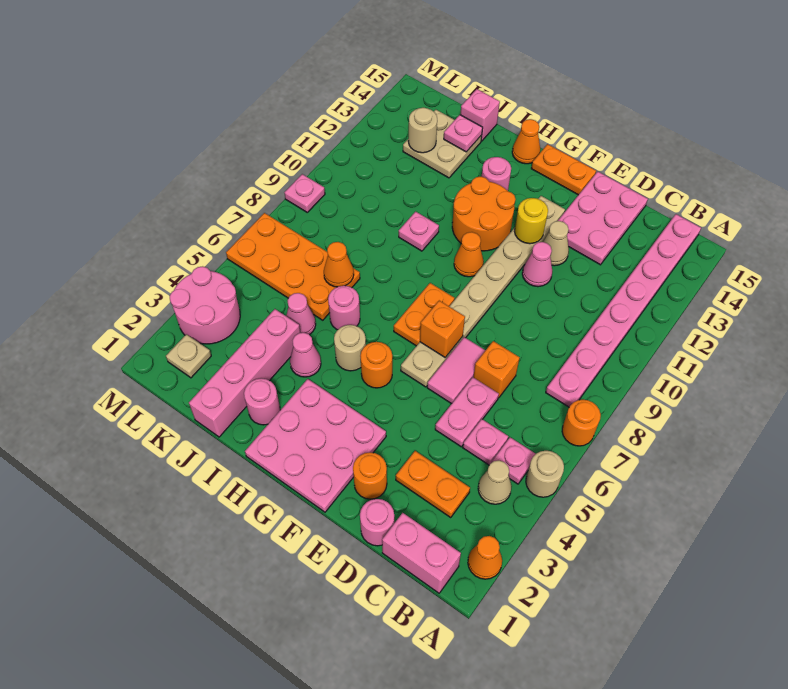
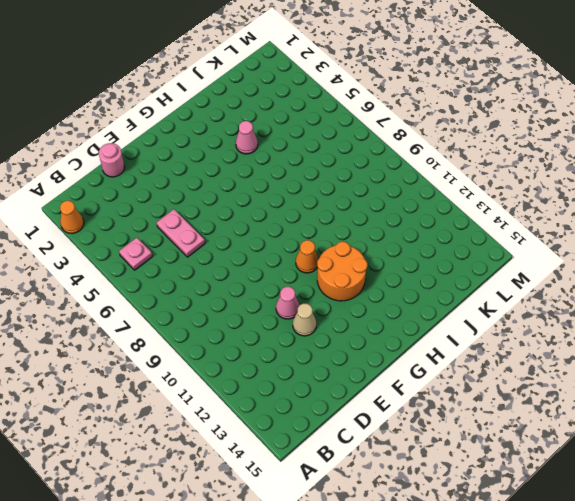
none -> tan round brick A5 level 1
none -> orange round brick A7 level 1
none -> pink brick B1:C1 level 1
none -> tan cone B4 level 1

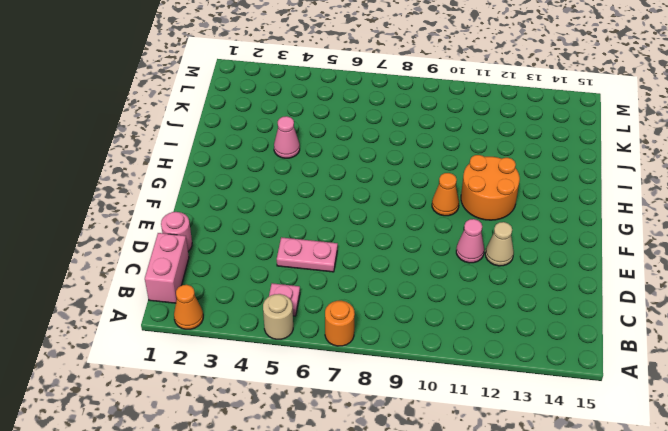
none -> tan cone B4 level 1
none -> pink plate B8:B15 level 1
none -> orange plate C3:D3 level 1
none -> pink plate C5 level 1

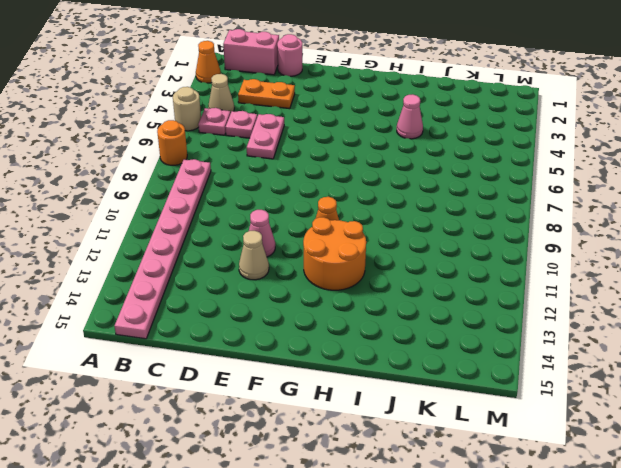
none -> orange brick D7 level 1
none -> pink plate D13:E15 level 1
none -> orange round brick E2 level 1
none -> pink tile E6:E7 level 1

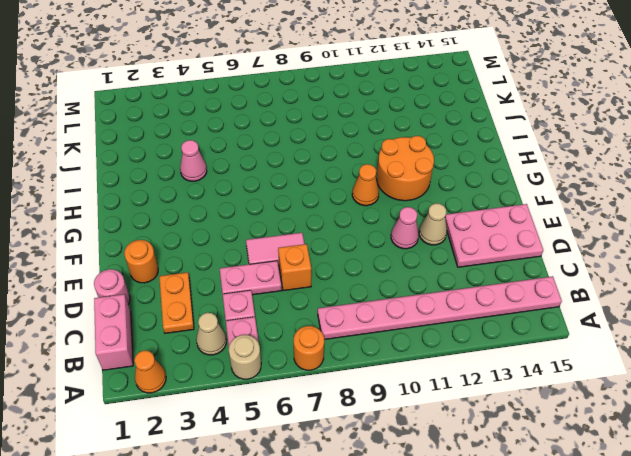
none -> pink plate F1:H3 level 1
none -> tan plate F6:F13 level 1
none -> orange plate F15:G15 level 1
none -> orange round brick G5 level 1

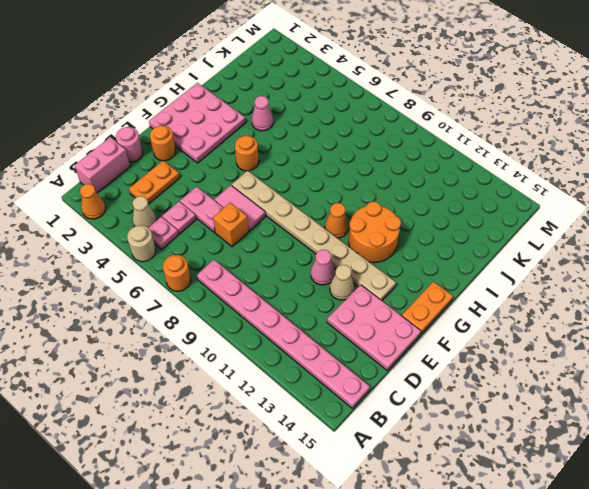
none -> orange plate G7:G8 level 1
none -> tan round brick H5 level 1
none -> pink round brick H13 level 1
none -> orange cone H15 level 1

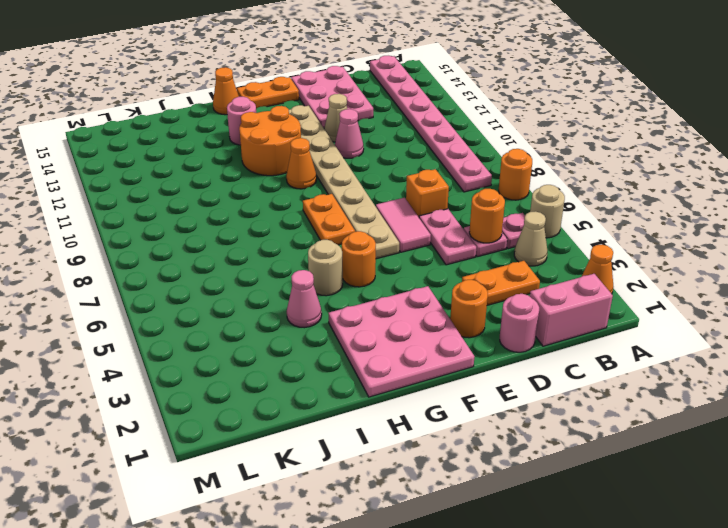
orange round brick C5 level 2 -> none
none -> pink round brick I2 level 1
none -> pink round brick I6 level 1
none -> pink plate I10 level 1
none -> pink brick J1:J4 level 1

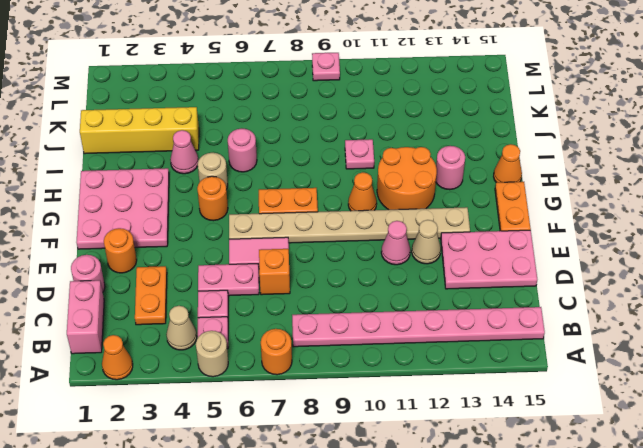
yellow brick J1:J4 level 1 -> pink brick J1:J4 level 1
none -> pink round brick I2 level 1
none -> pink cone J5 level 1
none -> orange plate J6:M7 level 1
none -> tan plate J13:K14 level 1

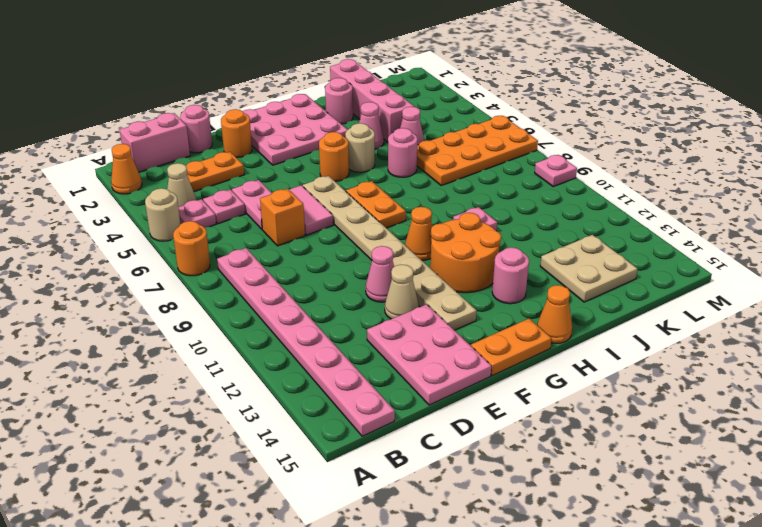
none -> pink brick J15 level 1
none -> tan plate L2 level 1
none -> pink round brick L3:M4 level 1
none -> orange brick F7 level 2

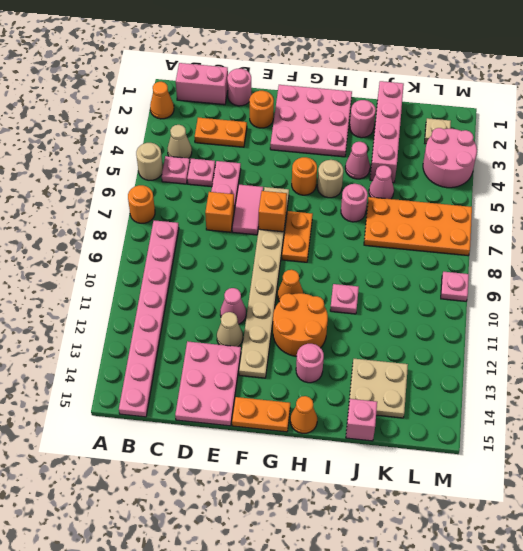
none -> yellow round brick F12 level 2
none -> orange cone J7 level 2
none -> pink plate J14 level 2
none -> tan round brick K13 level 2

